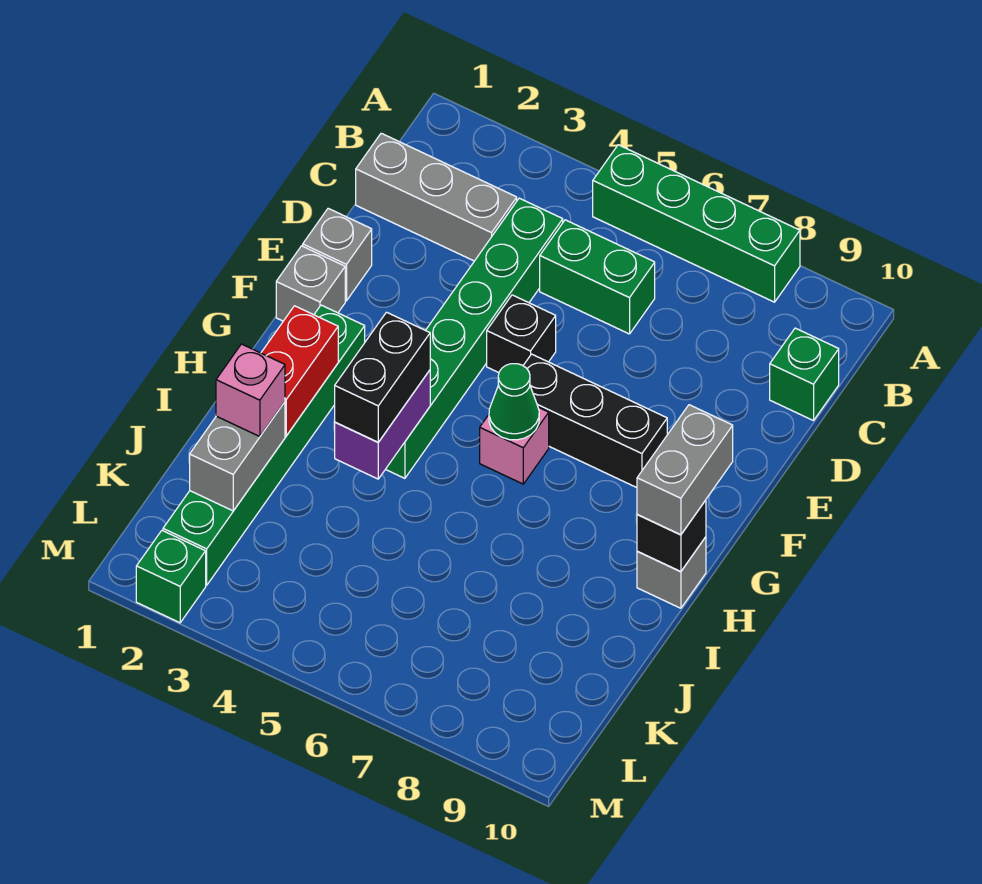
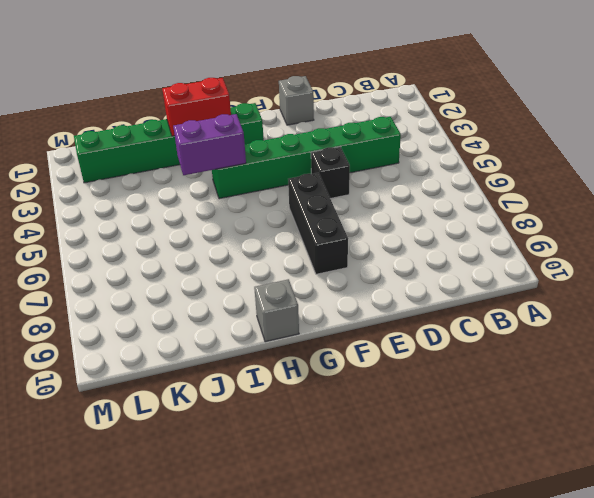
none -> green brick A5:A8 level 1
none -> grey brick C1:C3 level 1
none -> green brick C5:C6 level 1

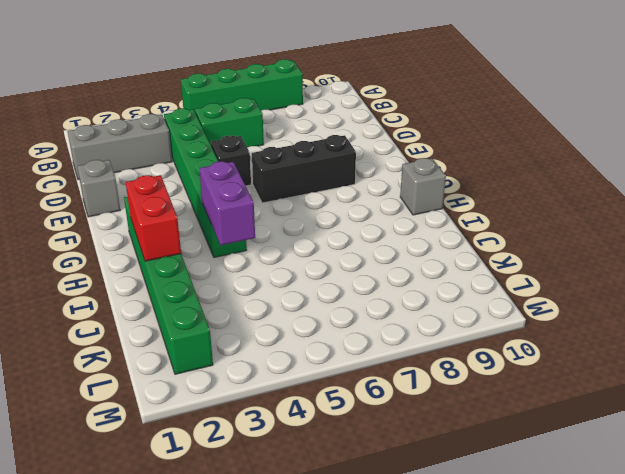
none -> green brick C10 level 1
none -> grey brick F1 level 1
none -> pink brick G6 level 1

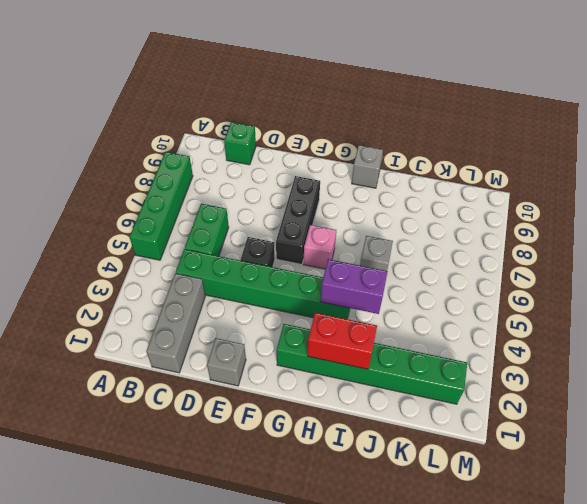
grey brick I6 level 1 -> grey brick F1 level 1
none -> green brick M2 level 1
none -> green cone G6 level 2
none -> black brick H10 level 2

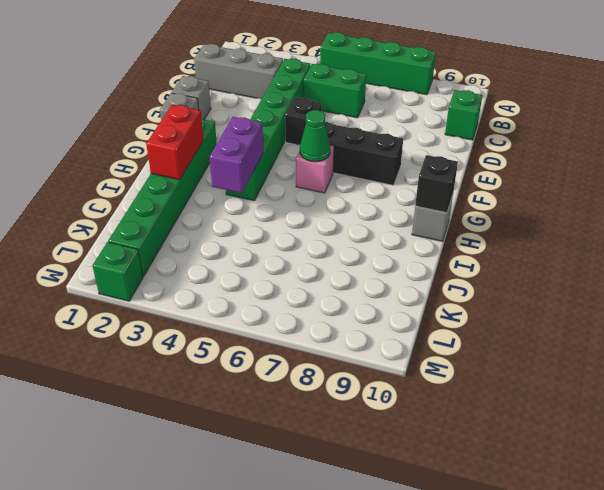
none -> grey brick J2:K2 level 2
none -> grey brick G10:H10 level 3
none -> black brick H4:I4 level 3

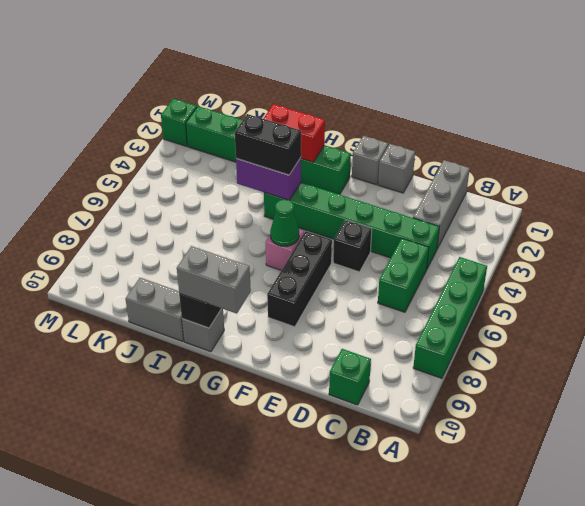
grey brick I10:J10 level 1 -> grey brick J2:K2 level 2
none -> pink brick J2 level 3

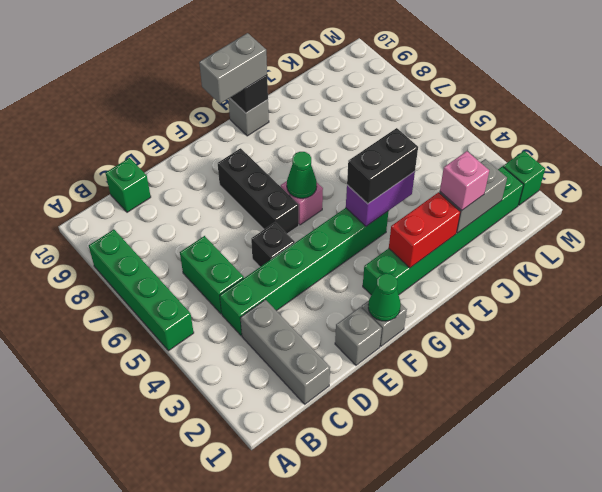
green cone F1 level 2 -> none

